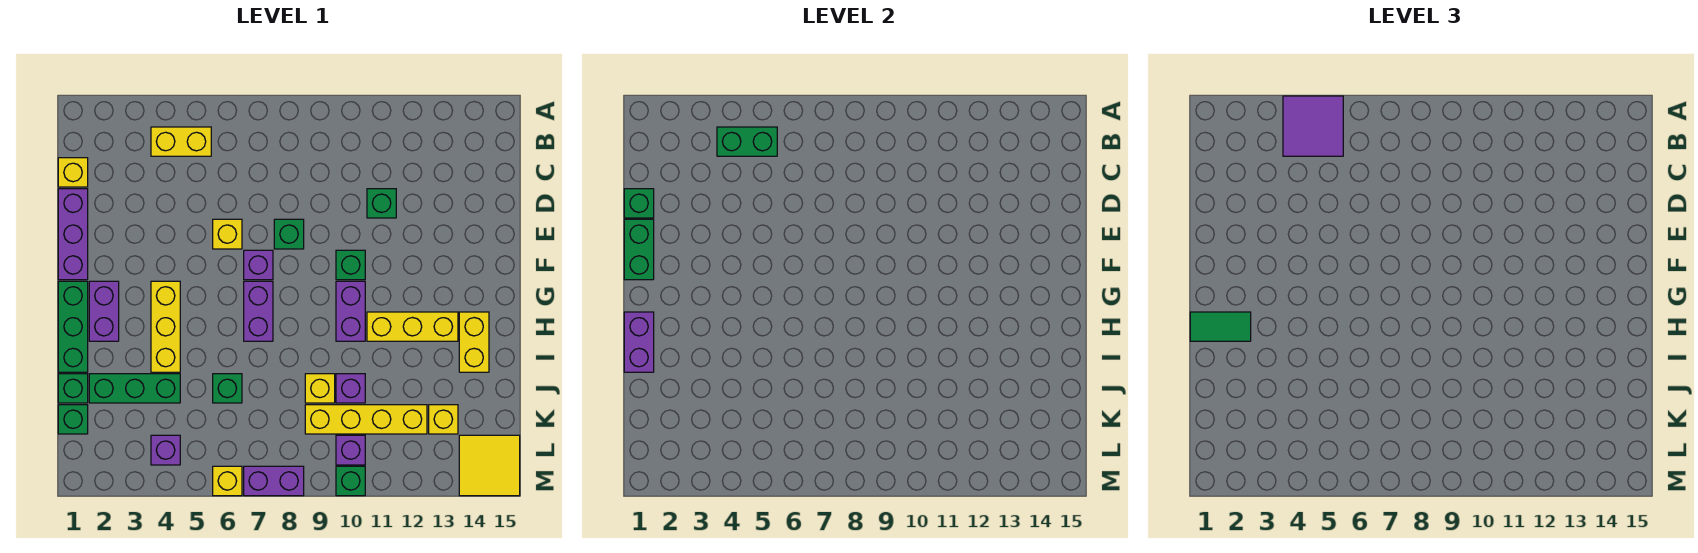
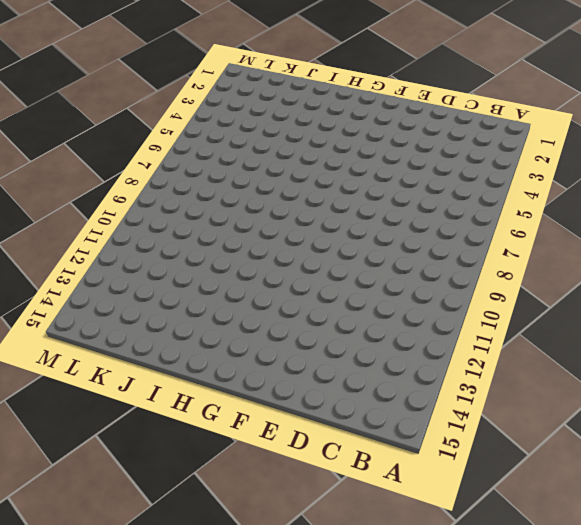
none -> yellow brick B4:B5 level 1
none -> yellow brick C1 level 1
none -> purple brick D1:F1 level 1
none -> green brick D11 level 1

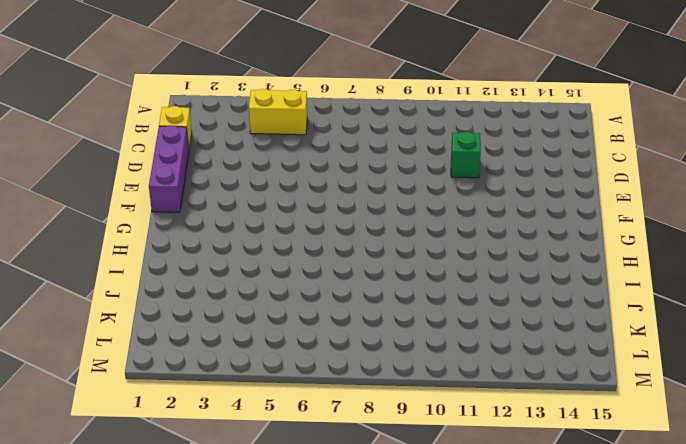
none -> yellow brick E6 level 1
none -> green brick E8 level 1
none -> purple brick F7 level 1
none -> green brick F10 level 1

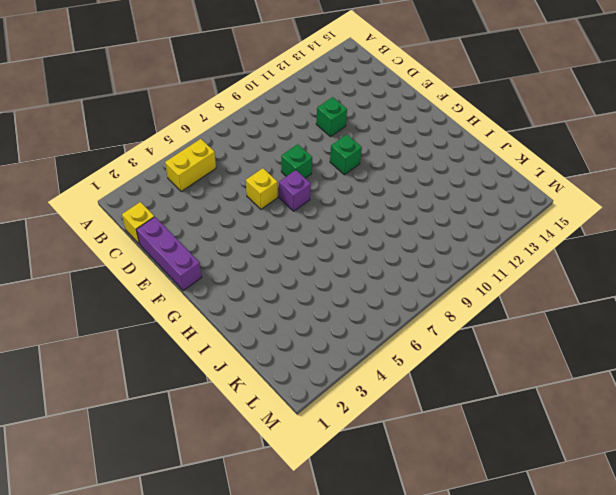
none -> green brick G1:I1 level 1
none -> purple brick G2:H2 level 1
none -> yellow brick G4:I4 level 1
none -> purple brick G7:H7 level 1

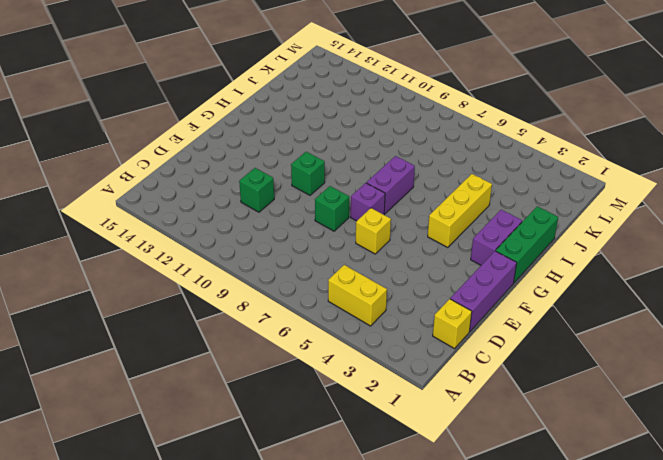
none -> purple brick G10:H10 level 1
none -> yellow brick H11:H13 level 1
none -> yellow brick H14:I14 level 1
none -> green brick J1 level 1

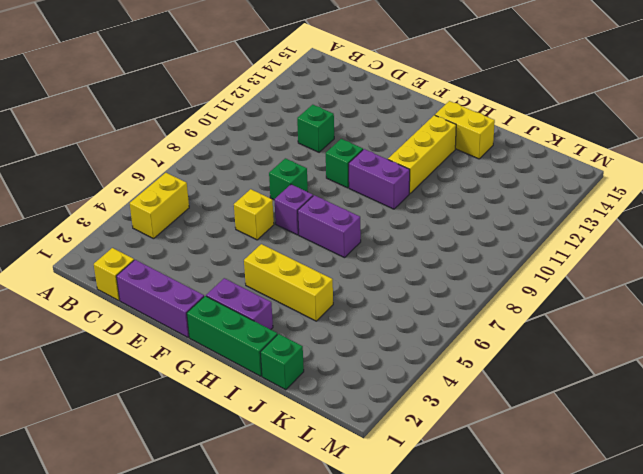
none -> green brick J2:J4 level 1
none -> green brick J6 level 1
none -> yellow brick J9 level 1
none -> purple brick J10 level 1

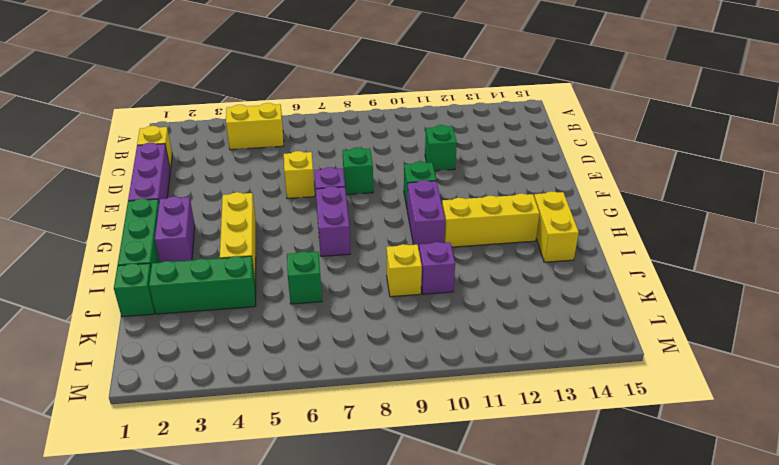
none -> green brick K1 level 1
none -> yellow brick K9:K12 level 1
none -> yellow brick K13 level 1
none -> purple brick L4 level 1

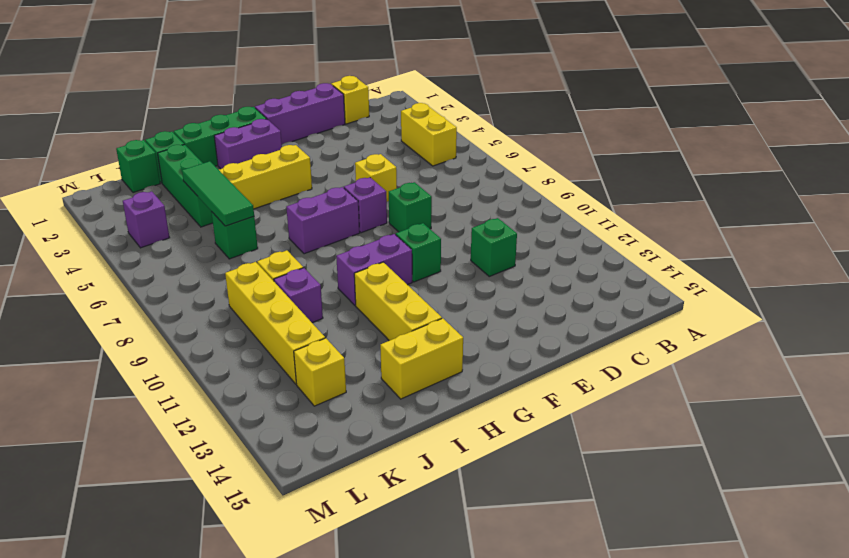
green tile J4:J6 level 2 -> none
none -> purple brick L10 level 1
none -> yellow tile L14:M15 level 1
none -> yellow brick M6 level 1
none -> purple brick M7:M8 level 1

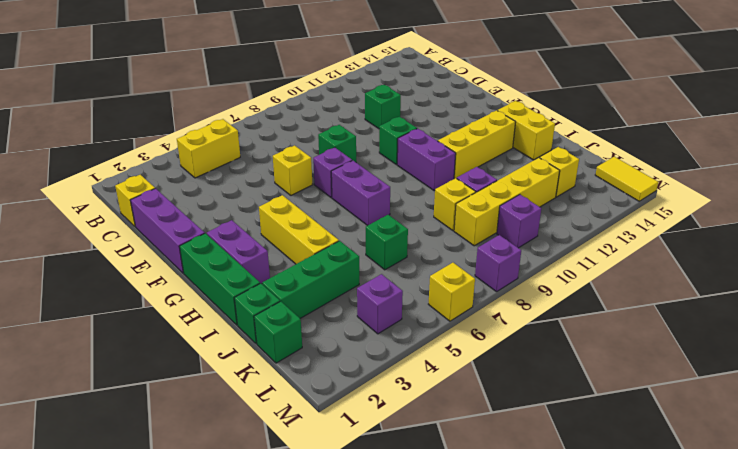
yellow tile L15:M15 level 1 -> yellow tile L14:M15 level 1
purple brick M8 level 1 -> purple brick M7:M8 level 1
none -> green brick M10 level 1
none -> green brick B4:B5 level 2
none -> green brick D1 level 2
none -> green brick E1:F1 level 2

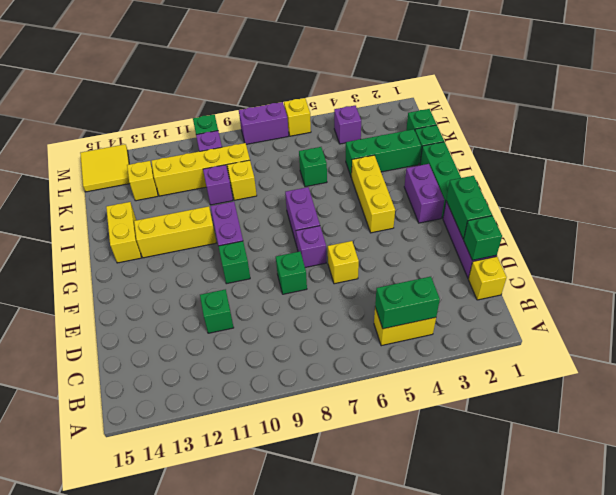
none -> purple brick H1:I1 level 2
none -> purple tile A4:B5 level 3
none -> green tile H1:H2 level 3

